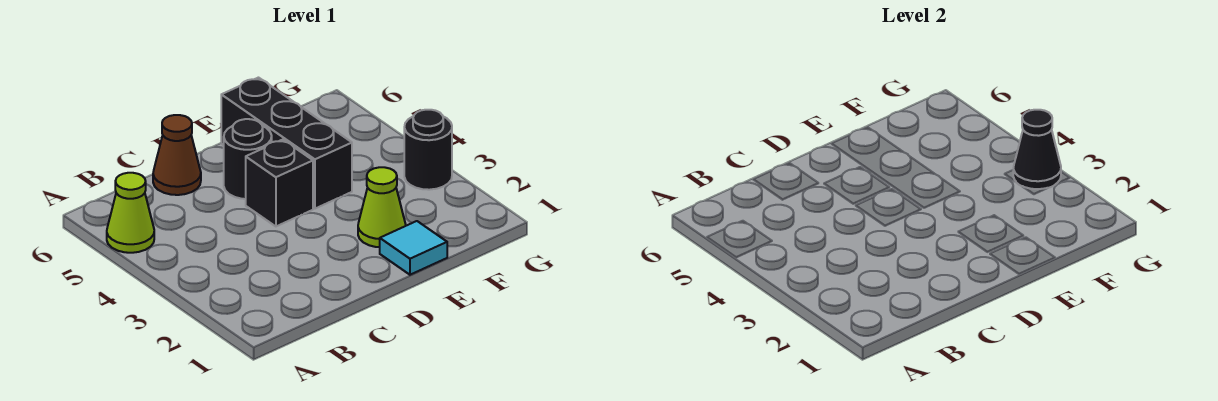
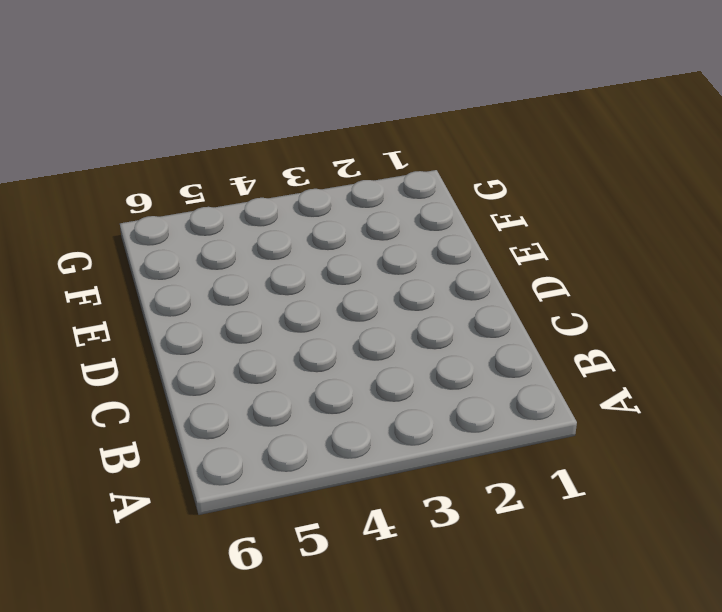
none -> lime cone A5 level 1
none -> brown cone C6 level 1

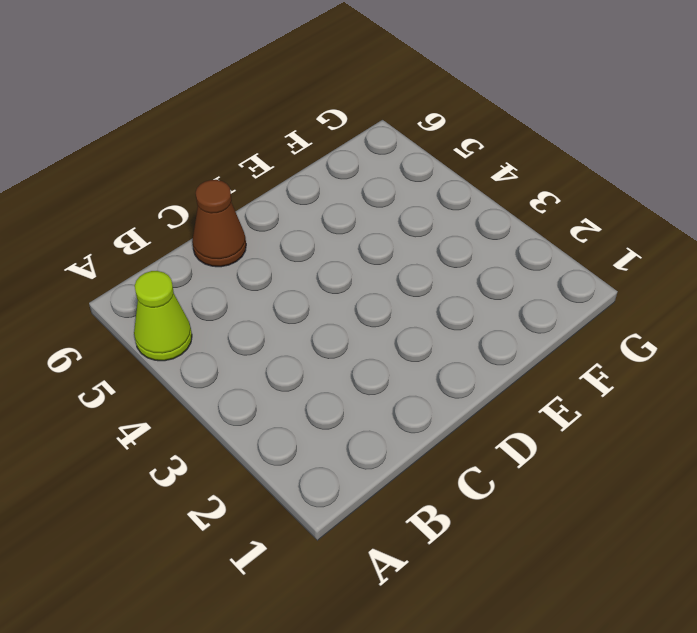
none -> black brick D4 level 1
none -> black round brick D5 level 1

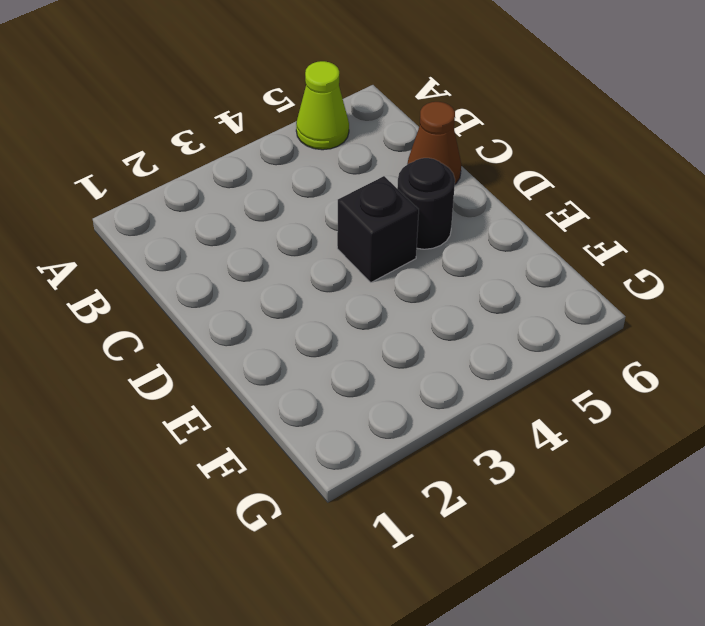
none -> cyan tile E1 level 1
none -> lime cone E2 level 1

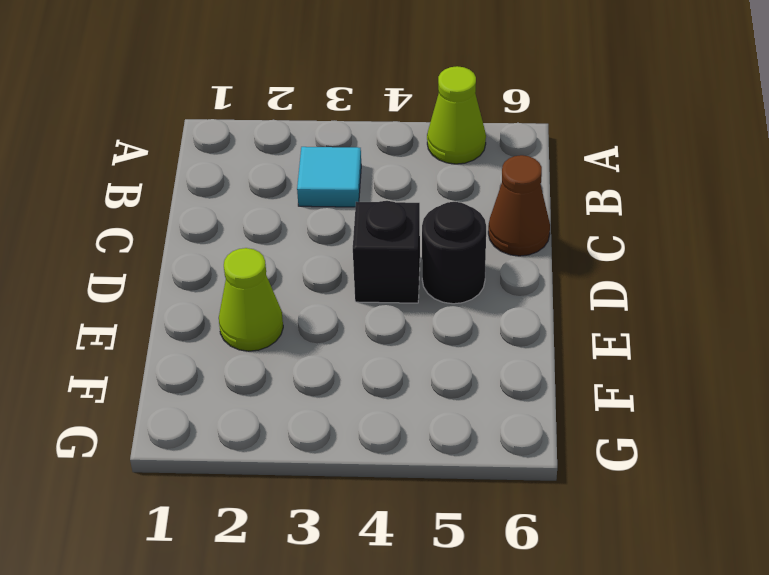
cyan tile B3 level 1 -> cyan tile E1 level 1
none -> black brick E4:E6 level 1
none -> black round brick G3 level 1

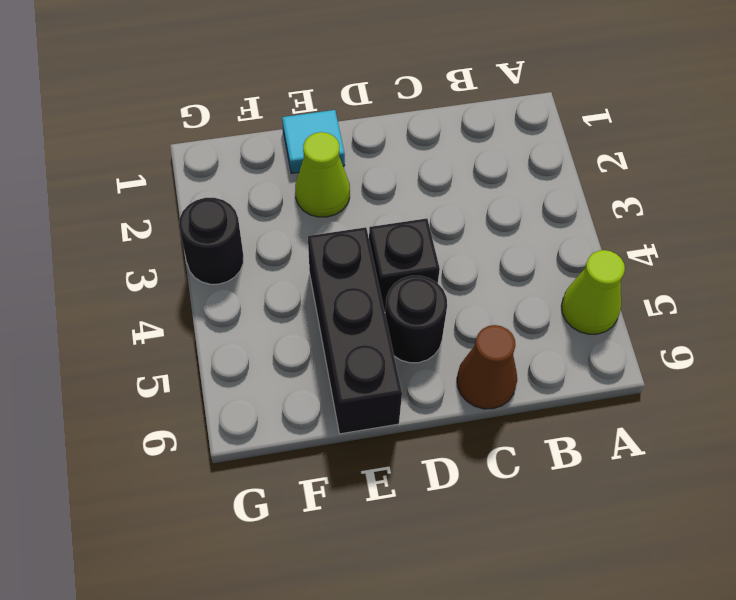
none -> black cone G3 level 2

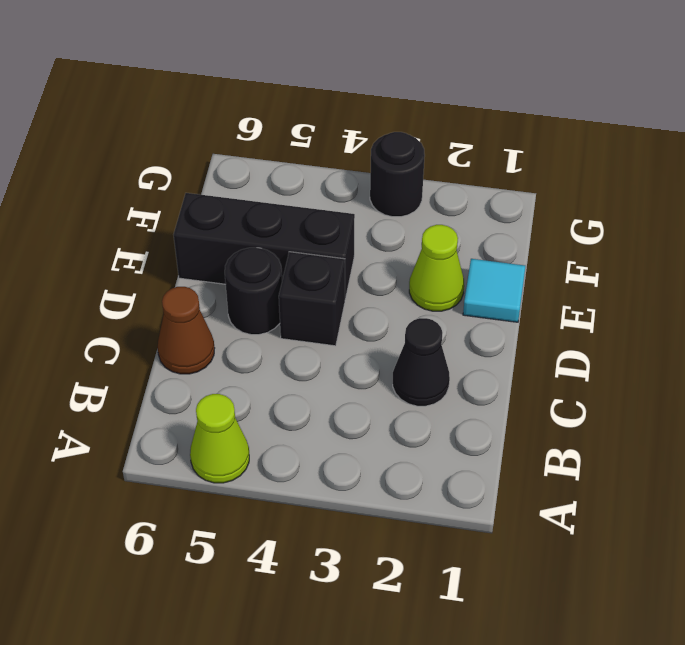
black cone C2 level 1 -> black cone G3 level 2

